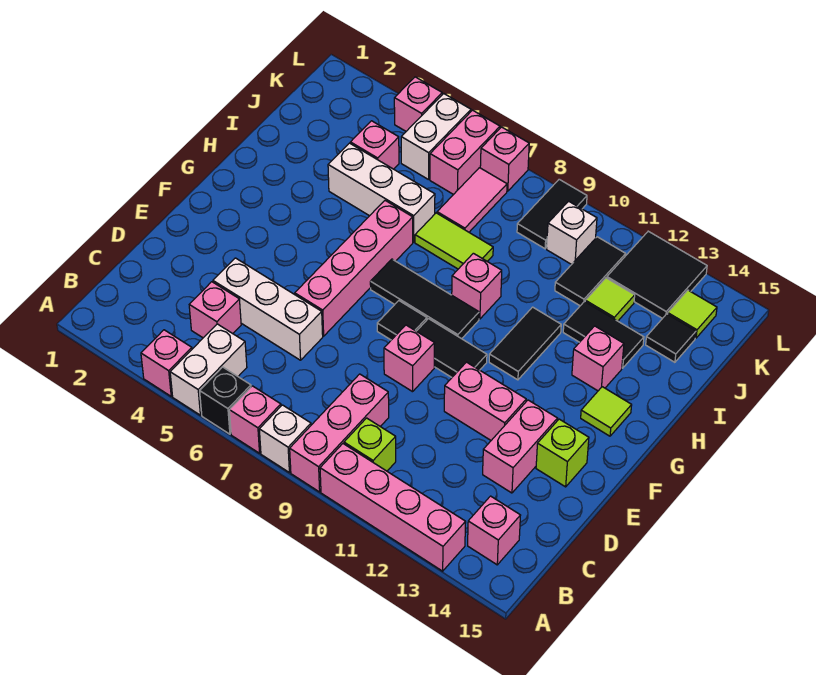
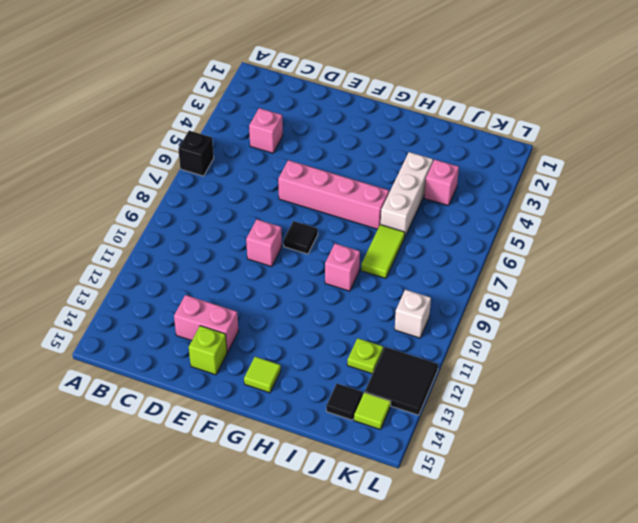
lime plate J12 level 1 -> lime tile J12 level 1
none -> pink brick A4 level 1
none -> white brick A5:B5 level 1
none -> pink brick A7 level 1
none -> white brick A8 level 1

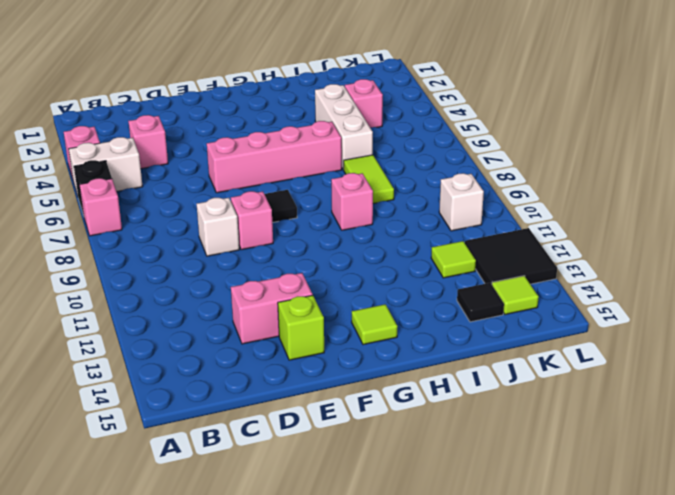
white brick D9 level 1 -> white brick A8 level 1
none -> pink brick A9:C9 level 1
none -> pink brick A10:A13 level 1
none -> lime brick B10 level 1
none -> pink brick B14 level 1

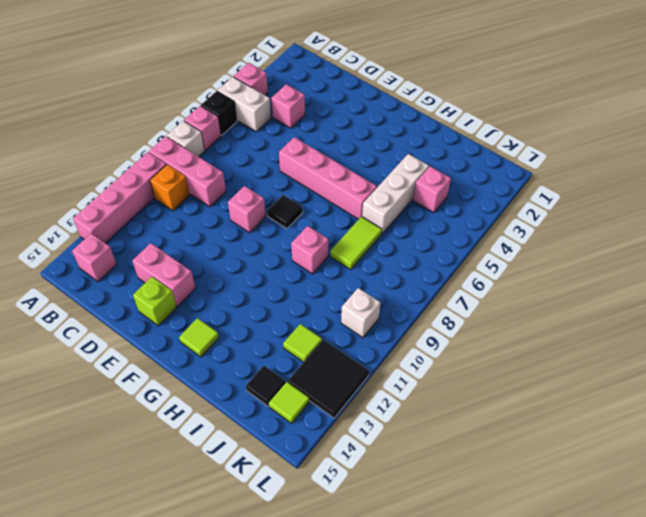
orange brick B10 level 1 -> lime brick B10 level 1
none -> white brick D4:D6 level 1
none -> pink brick E11:E12 level 1
none -> black tile F9:F10 level 1
none -> black tile G7:G9 level 1

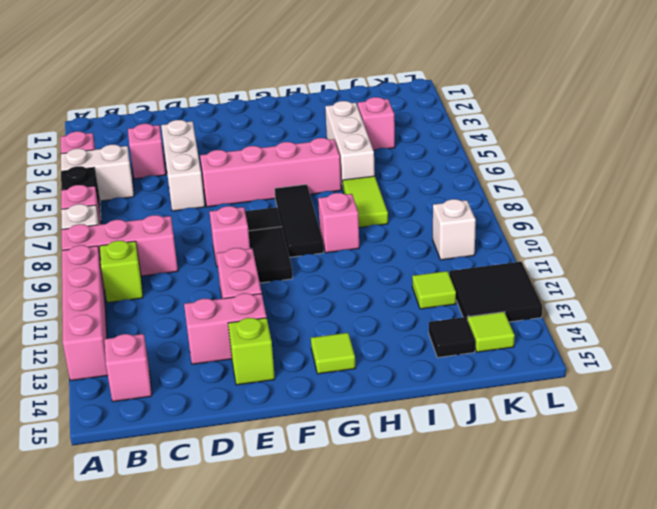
none -> black tile G11:H11 level 1
none -> pink brick H13 level 1
none -> black tile I12:I13 level 1
none -> pink tile J7:K7 level 1

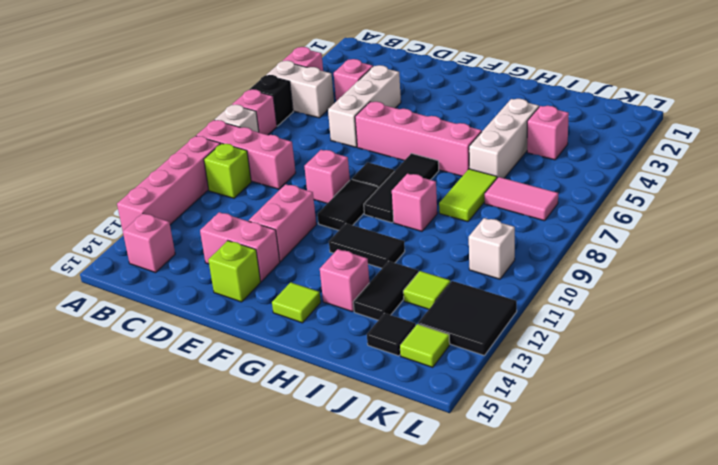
none -> black tile J11:K11 level 1
none -> white brick K5:L5 level 1
none -> pink brick K6:L6 level 1
none -> black tile K9:L9 level 1

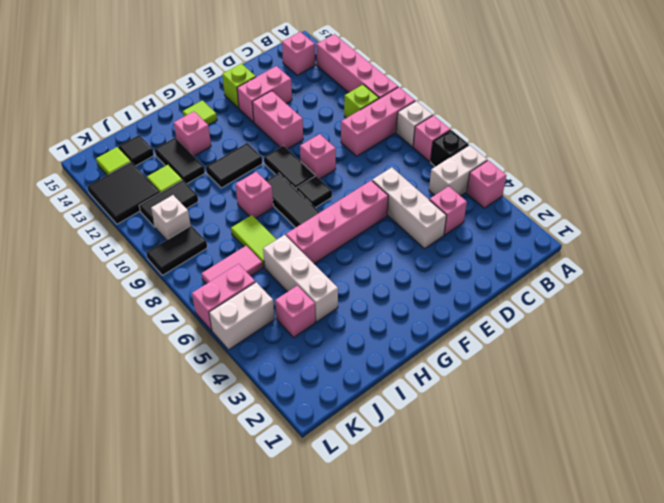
none -> pink brick L4 level 1
none -> pink brick L7 level 1

